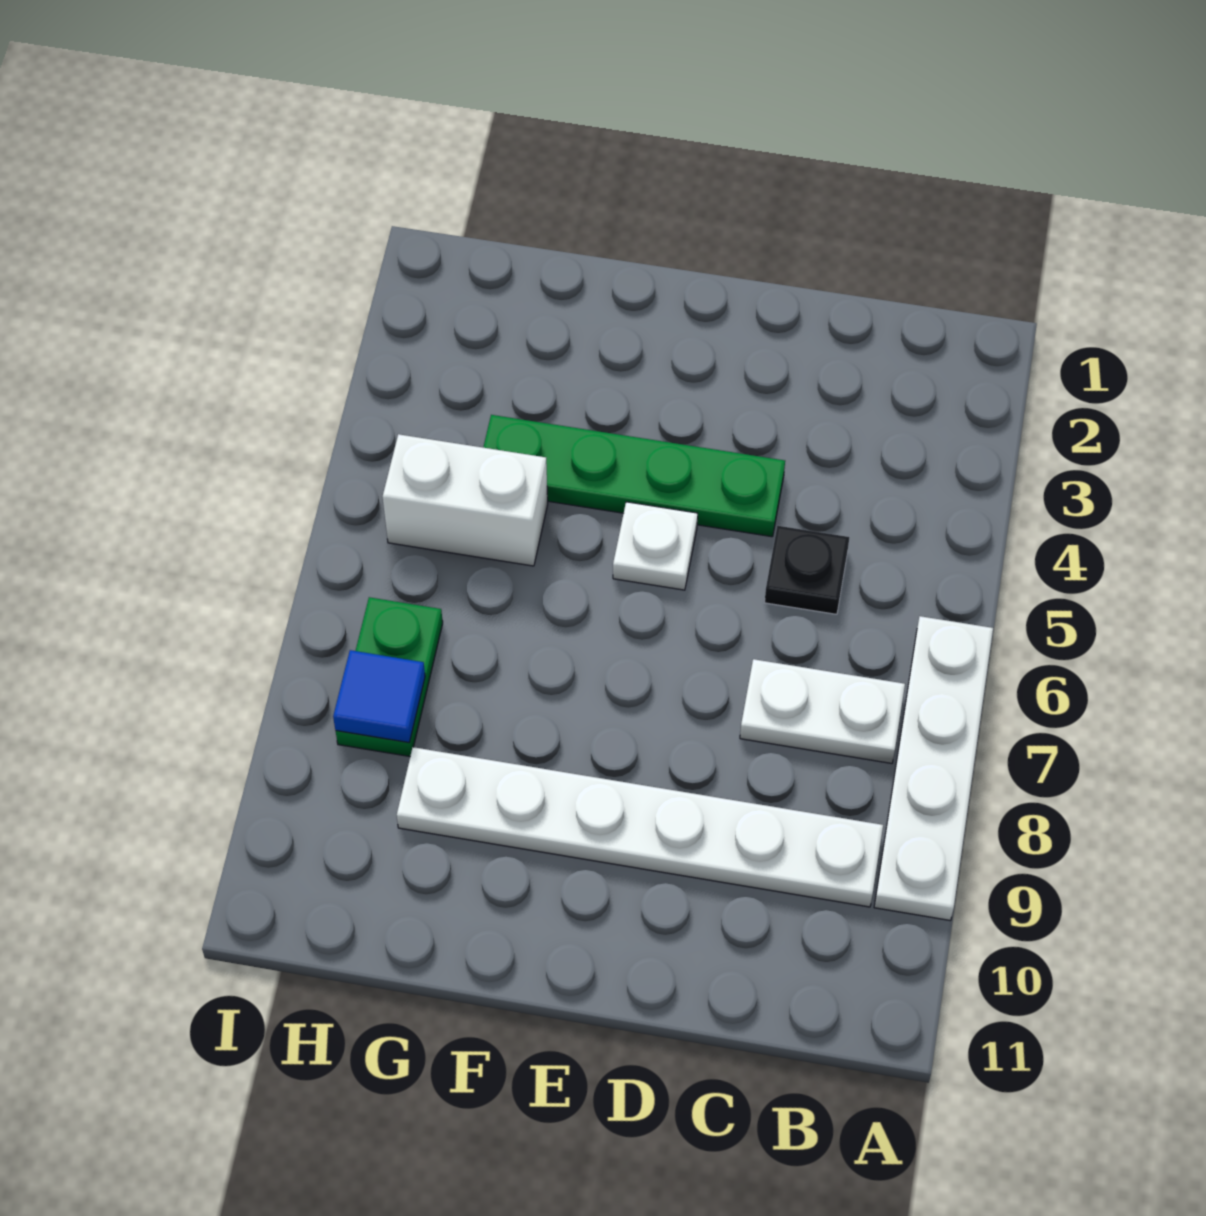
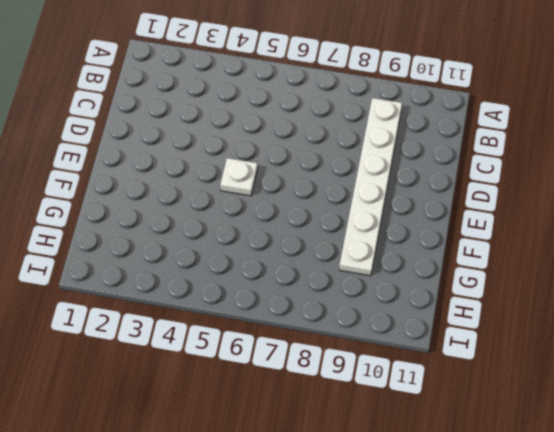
none -> white plate A6:A9 level 1
none -> white plate B7:C7 level 1

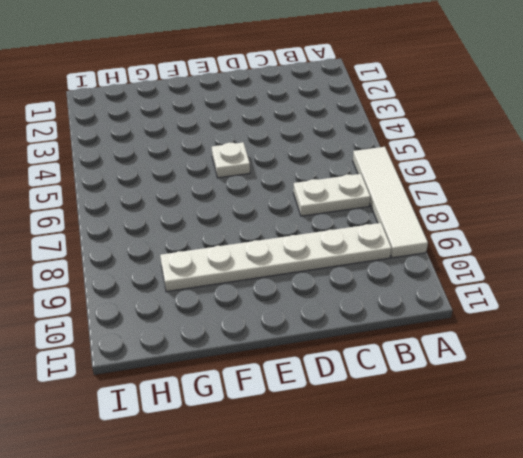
white tile A6:A9 level 1 -> white plate A6:A9 level 1
none -> black plate C5 level 1
none -> green plate D4:G4 level 1

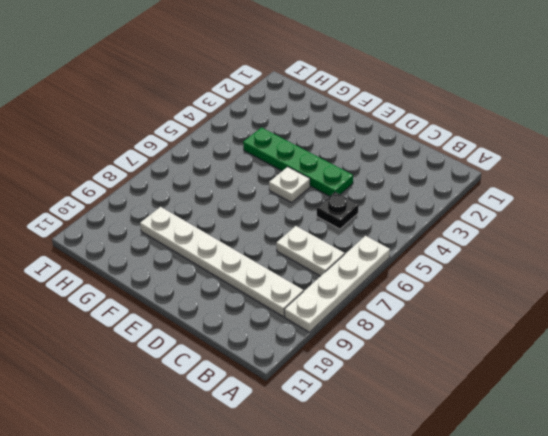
none -> white brick G5:H5 level 1
none -> green plate H7:H8 level 1

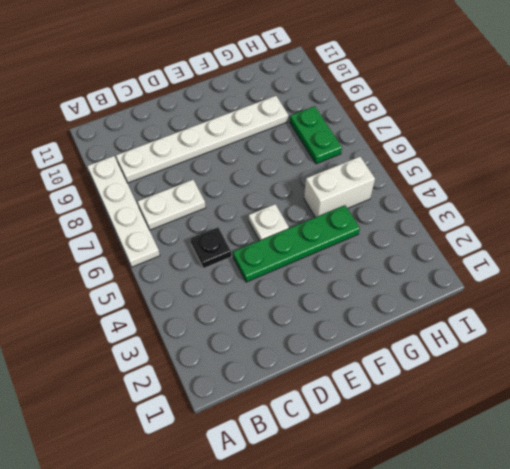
none -> blue tile H8 level 2

